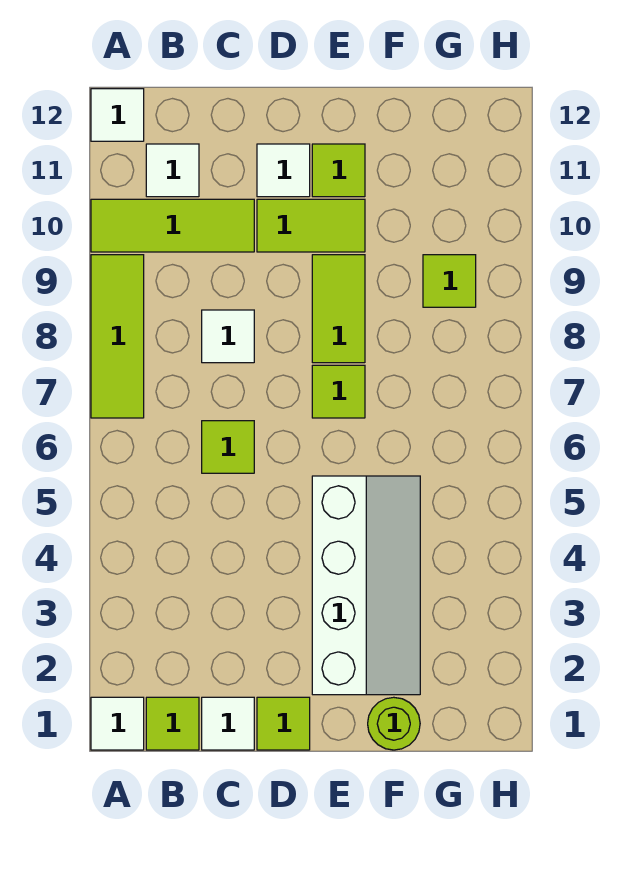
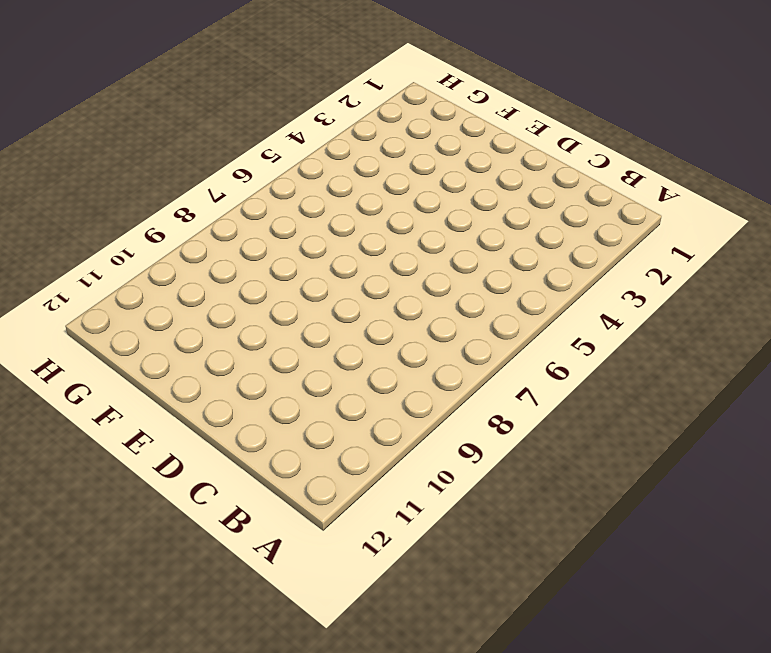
none -> white tile A1 level 1
none -> lime tile A7:A9 level 1
none -> lime tile A10:C10 level 1

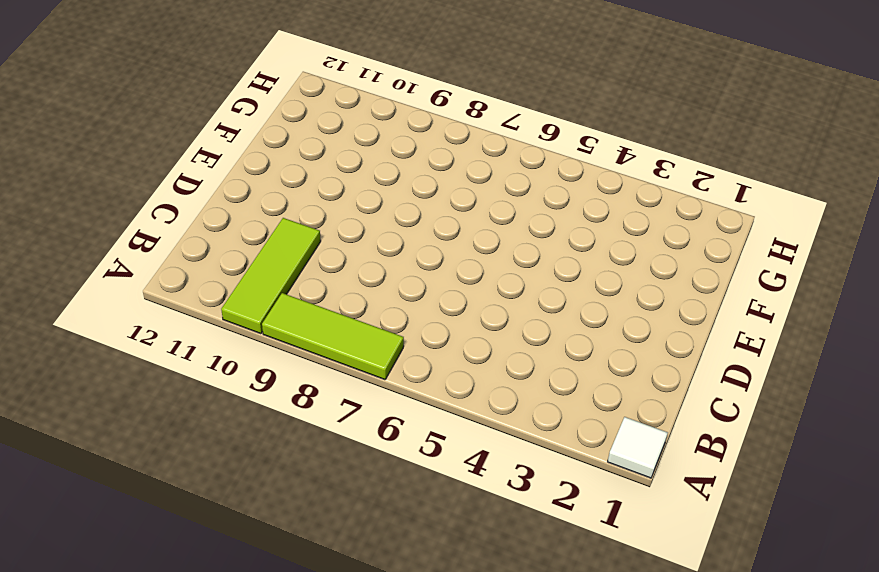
none -> white tile A12 level 1
none -> lime tile B1 level 1
none -> white tile B11 level 1

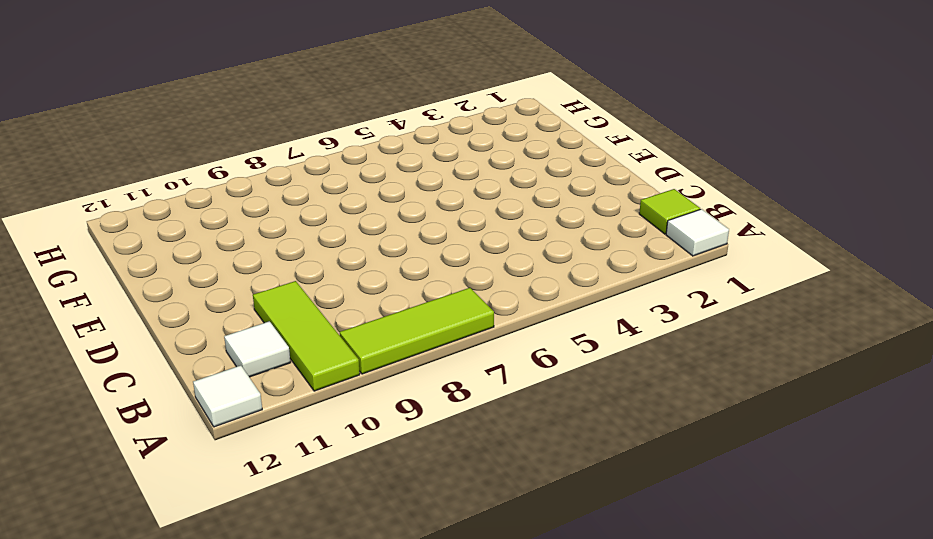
none -> white tile C1 level 1
none -> lime tile C6 level 1
none -> white tile C8 level 1

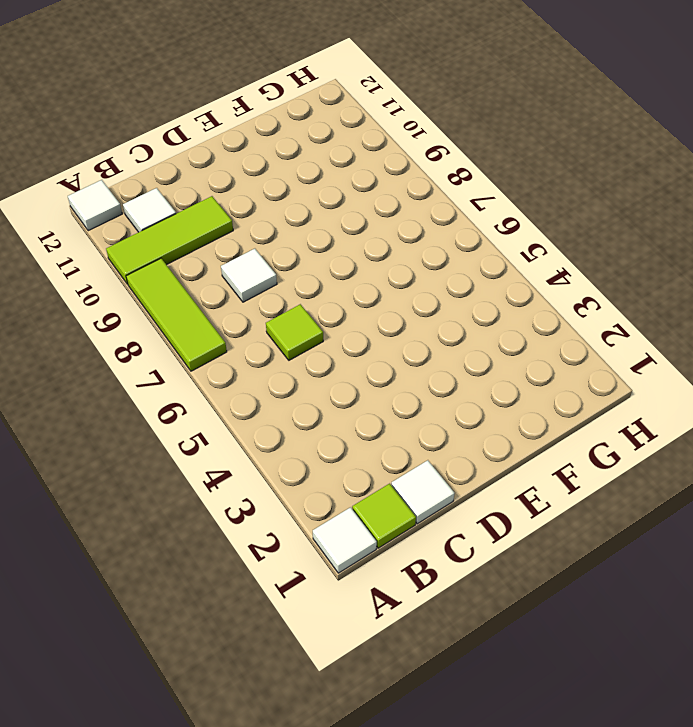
none -> lime tile D1 level 1
none -> lime tile D10:E10 level 1
none -> white tile D11 level 1

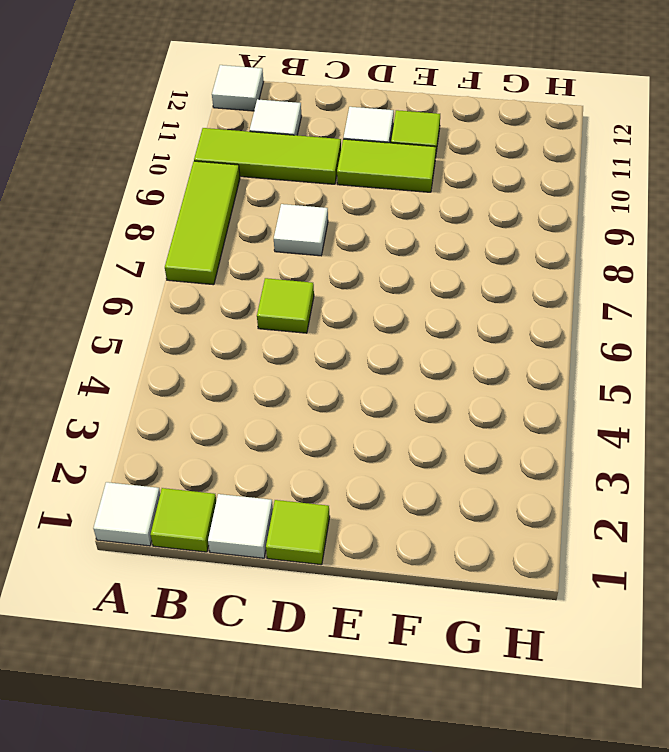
none -> white slope E2:F5 level 1 top E
none -> lime tile E7 level 1
none -> lime tile E8:E9 level 1

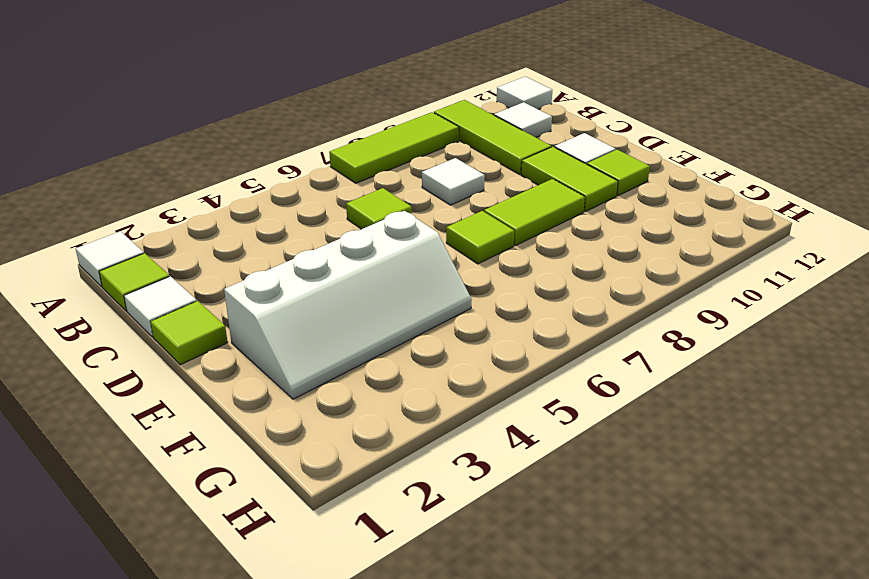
none -> lime round brick F1 level 1
none -> lime tile G9 level 1

